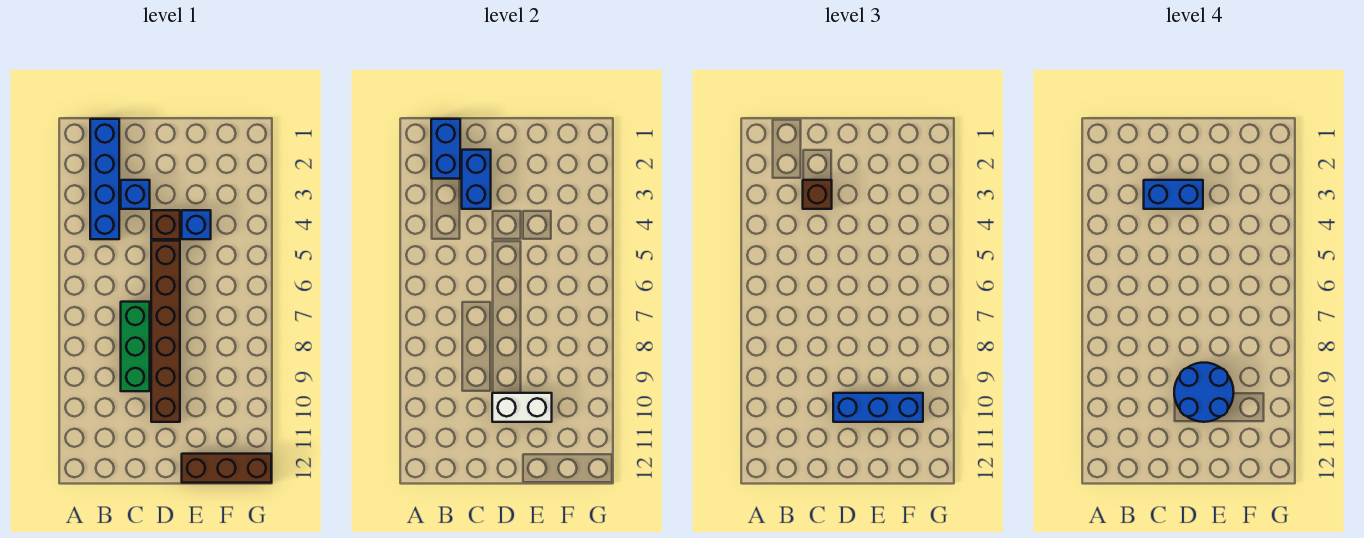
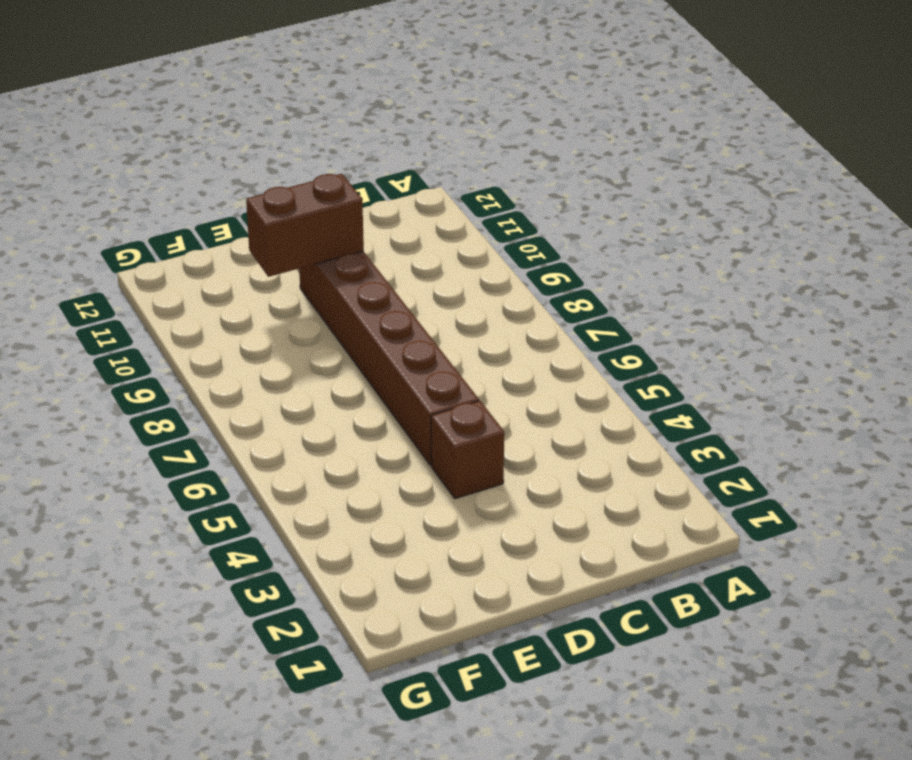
brown brick D10:E10 level 2 -> white brick D10:E10 level 2
none -> blue brick B1:B4 level 1
none -> blue brick C3 level 1
none -> green brick C7:C9 level 1

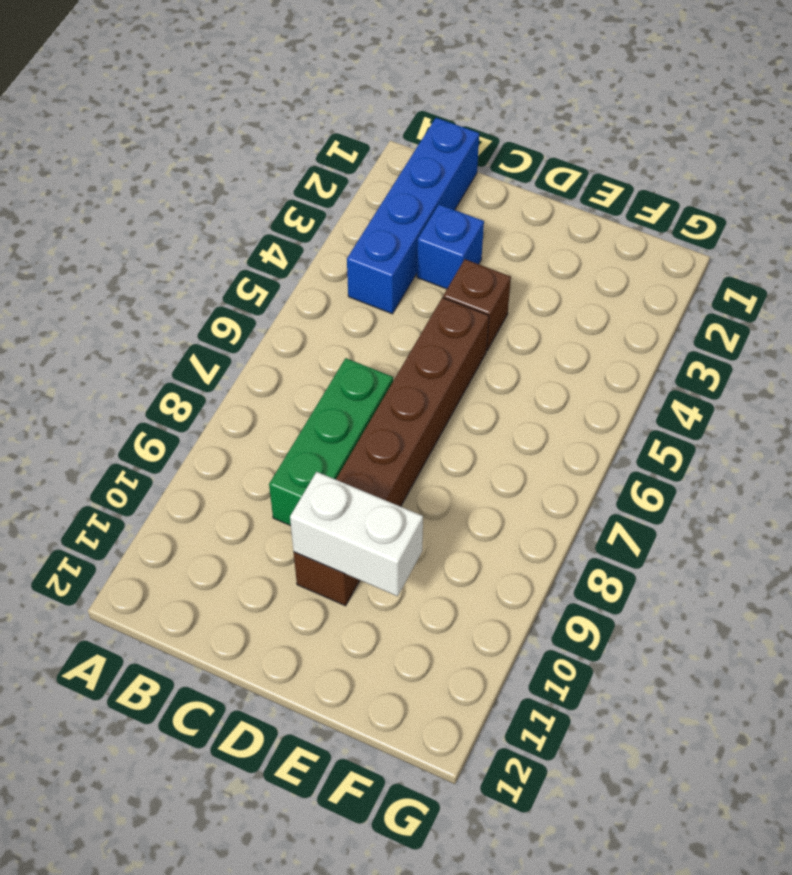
none -> blue brick E4 level 1
none -> brown brick E12:G12 level 1
none -> blue brick B1:B2 level 2

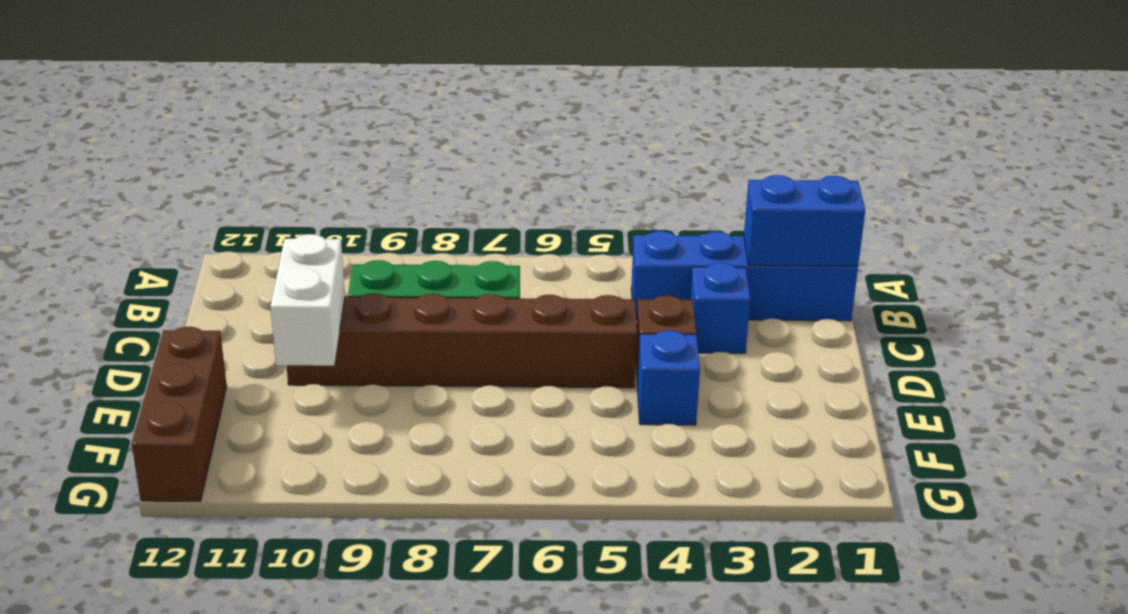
none -> blue brick C2:C3 level 2
none -> brown brick C3 level 3
none -> blue brick D10:F10 level 3

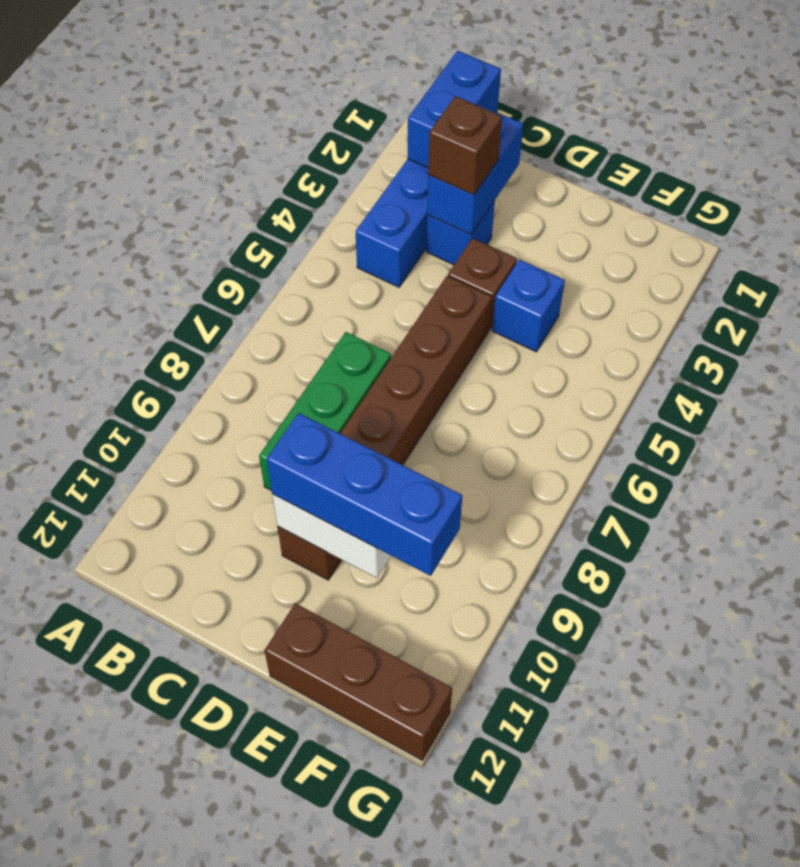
none -> blue brick C3:D3 level 4
none -> blue round brick D9:E10 level 4

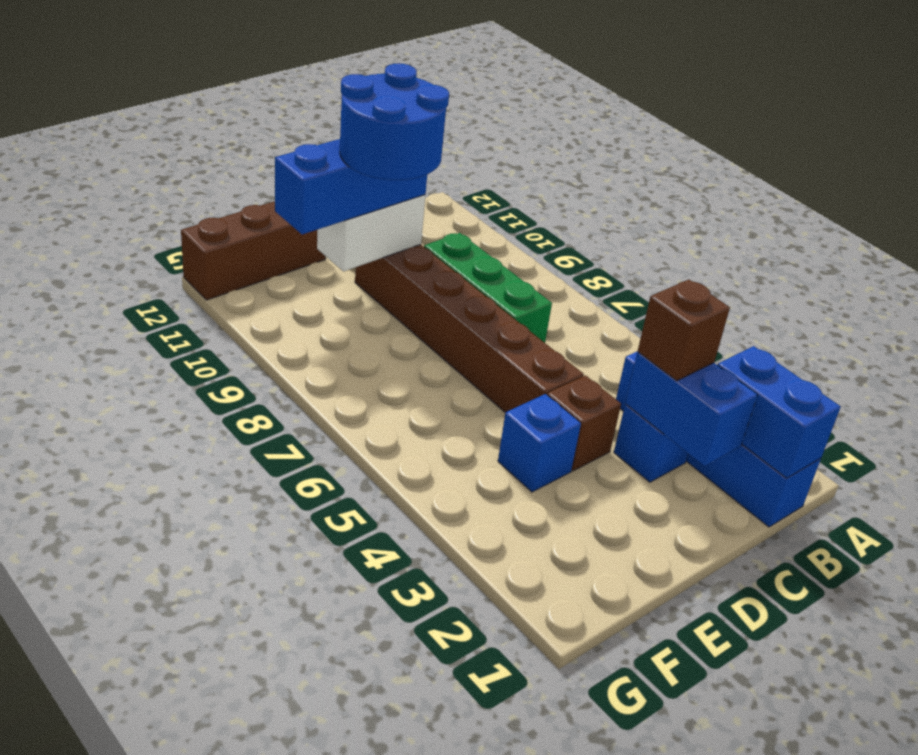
none -> blue brick C3:D3 level 4

